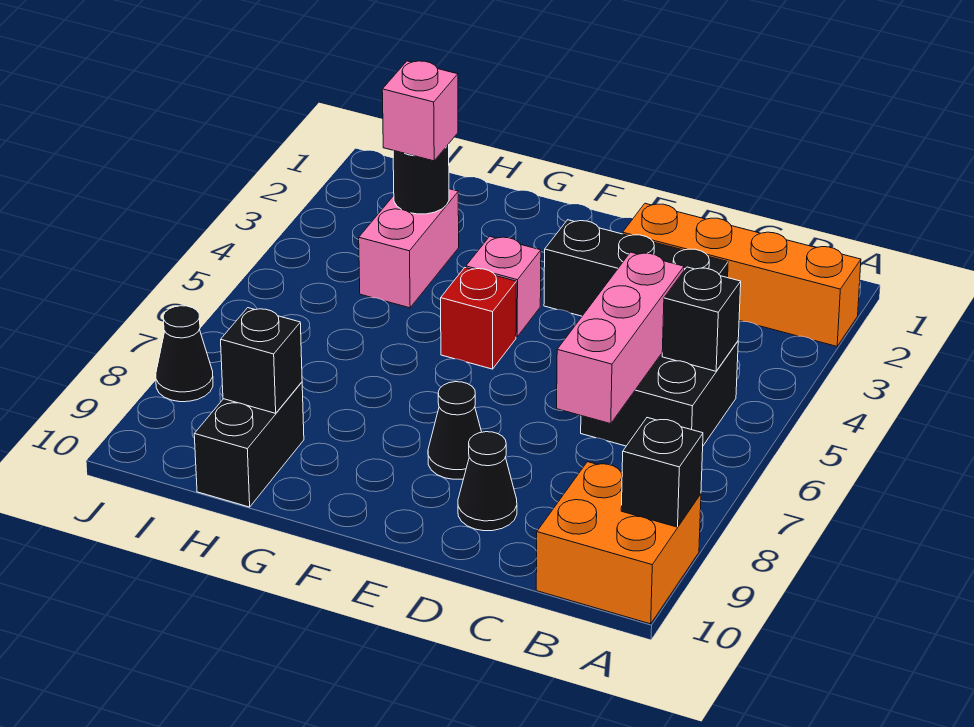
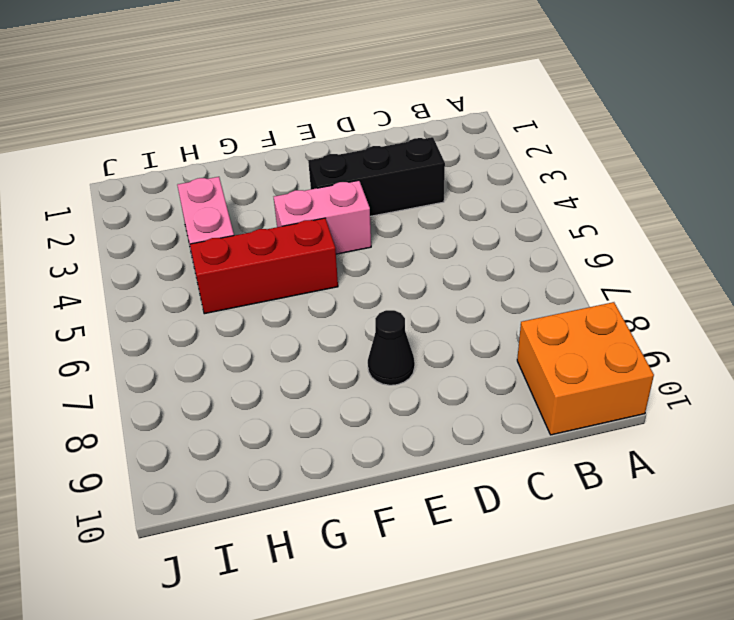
pink brick E4:F4 level 1 -> pink brick F4 level 1
red brick F5:H5 level 1 -> red brick F5 level 1
none -> orange brick A2:D2 level 1
none -> black brick B5:C6 level 1
none -> black cone D9 level 1

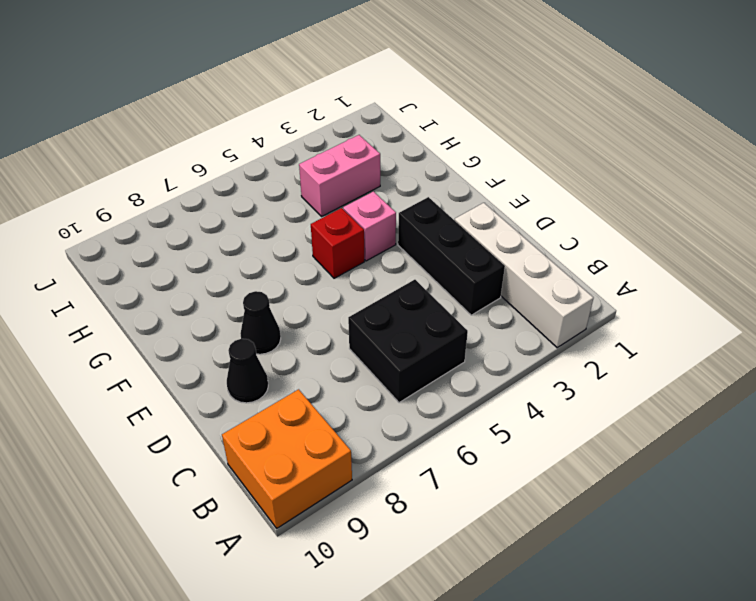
white brick A2:D2 level 1 -> orange brick A2:D2 level 1
none -> black brick H9:H10 level 1
none -> black cone J8 level 1
none -> black brick A9 level 2

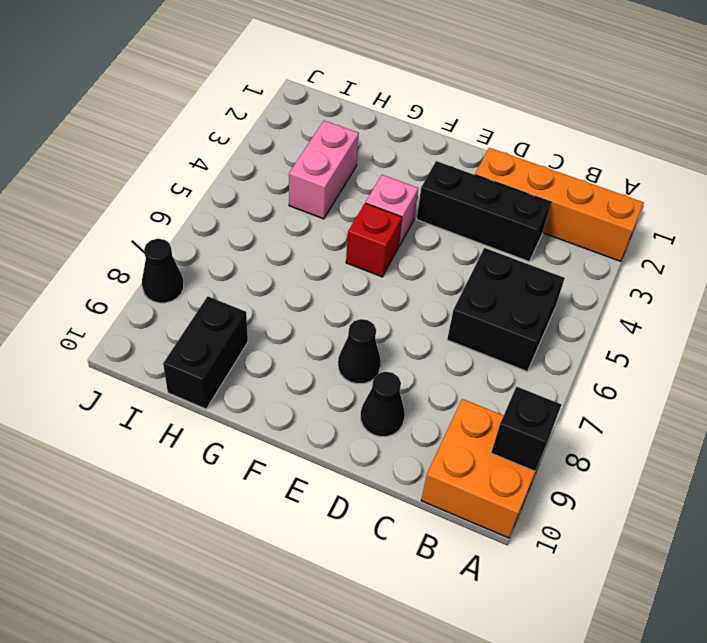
none -> black brick B5 level 2
none -> pink brick C5:C7 level 2
none -> black round brick H3 level 2

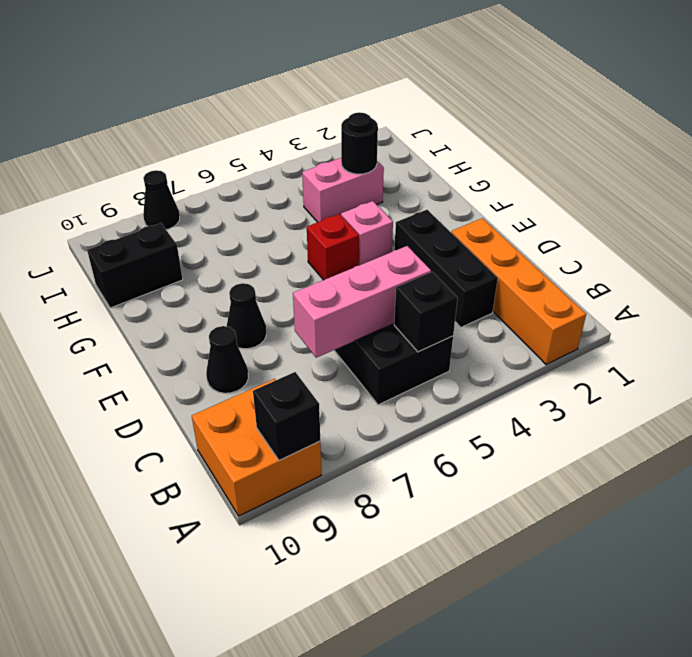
none -> black brick H9 level 2
none -> pink brick H3 level 3

